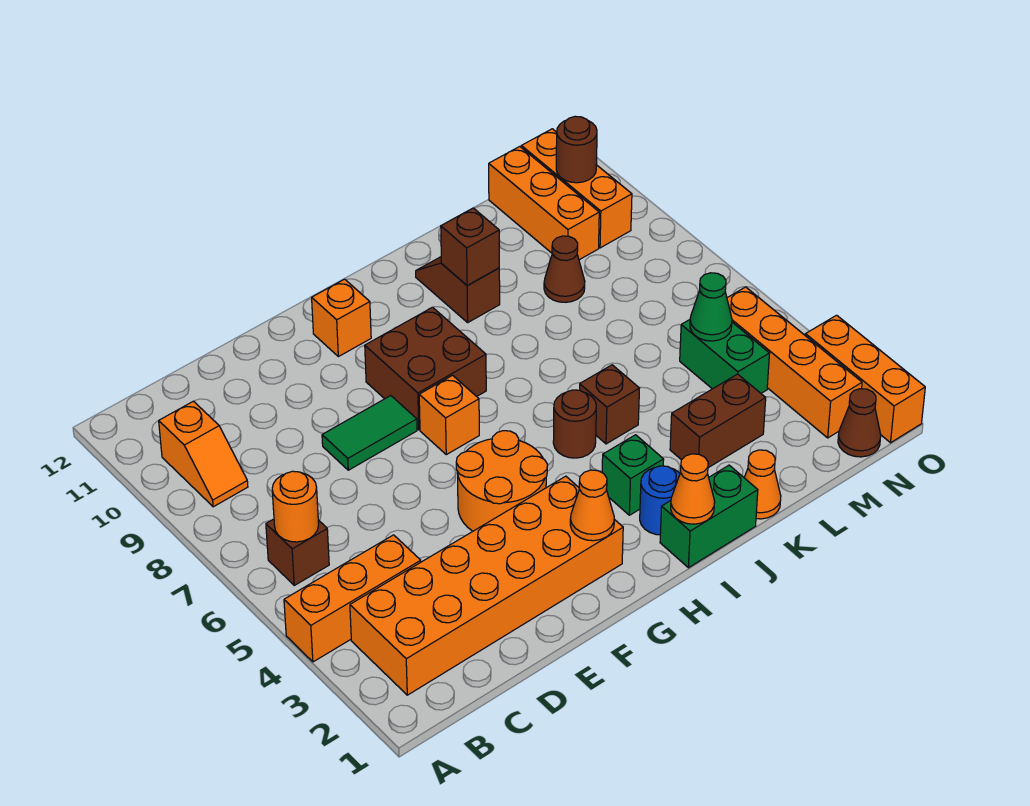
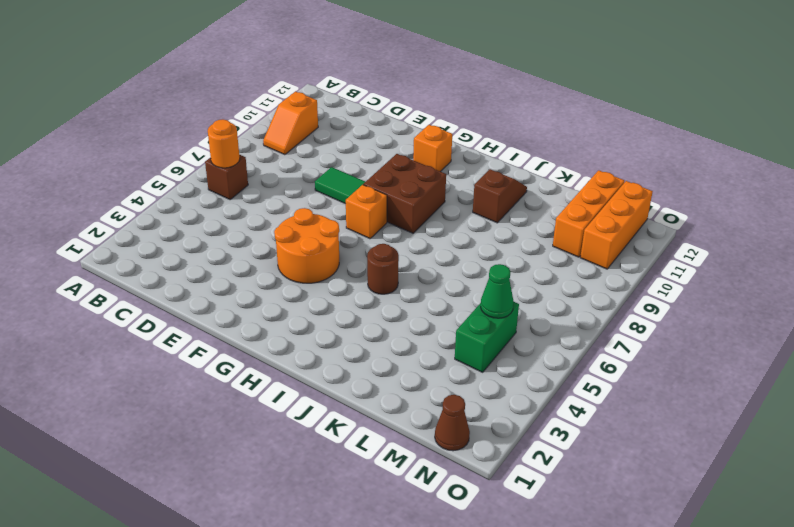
none -> orange brick A4:C4 level 1
none -> orange brick B2:G3 level 1
none -> green brick I1:J1 level 1
none -> blue round brick I2 level 1

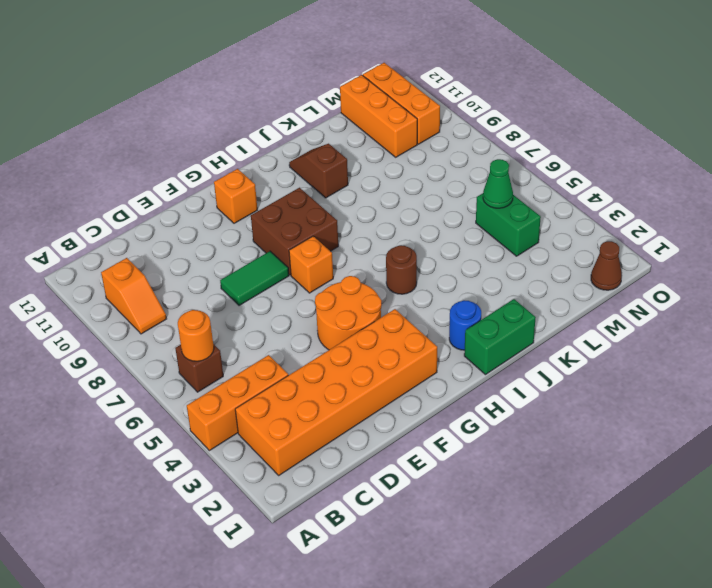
none -> green brick I3 level 1
none -> brown brick J5 level 1
none -> orange cone K1 level 1
none -> brown brick K3:L3 level 1

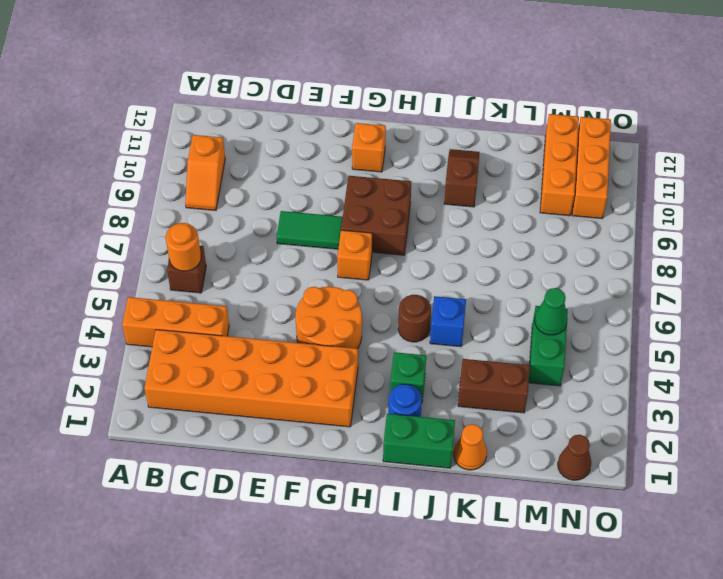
blue brick J5 level 1 -> brown brick J5 level 1
none -> brown cone L9 level 1
none -> orange brick N2:N5 level 1
none -> orange brick O1:O3 level 1
none -> orange cone G2 level 2

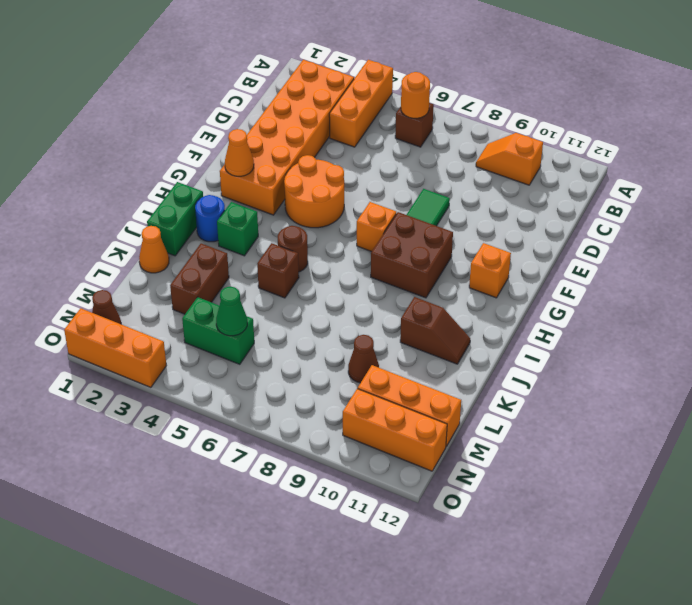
none -> orange brick N2:N5 level 1
none -> orange cone I1 level 2
none -> brown brick J10 level 2
none -> brown round brick N11 level 2

